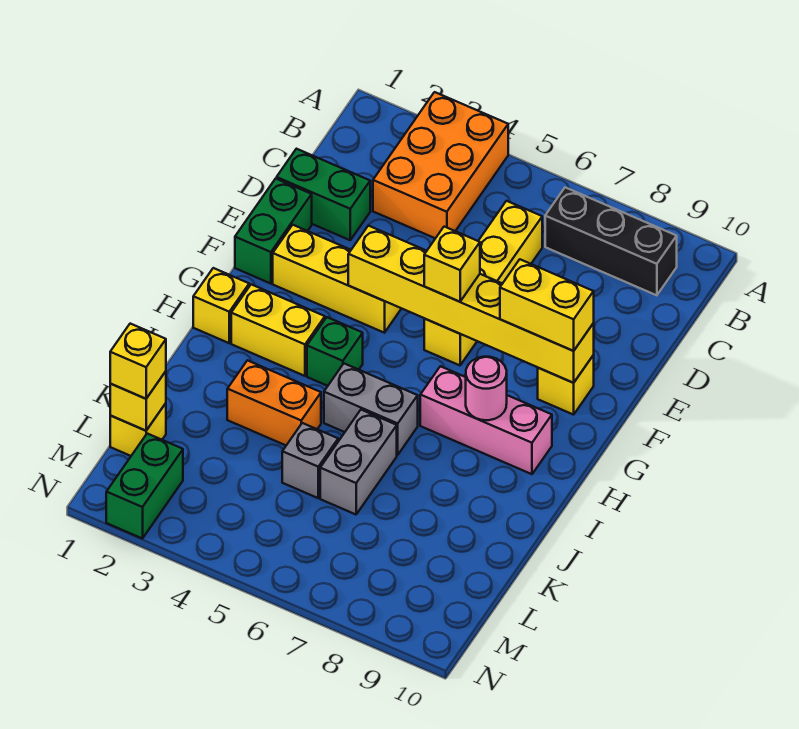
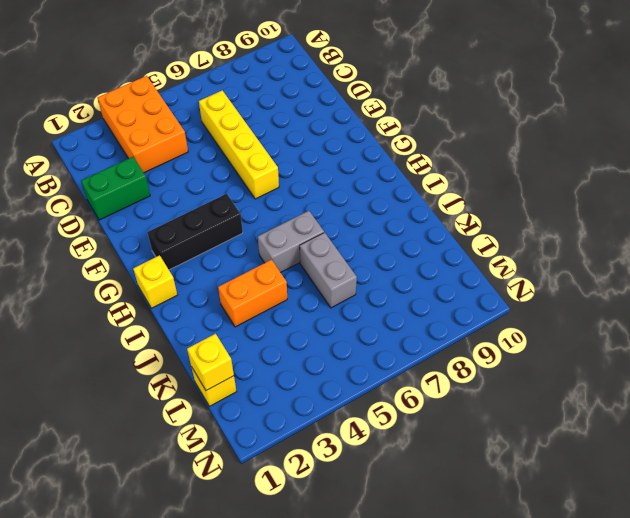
black brick G2:G4 level 1 -> black brick B7:B9 level 1
none -> green brick E1:F1 level 1
none -> yellow brick F2:F4 level 1
none -> yellow brick F9 level 1

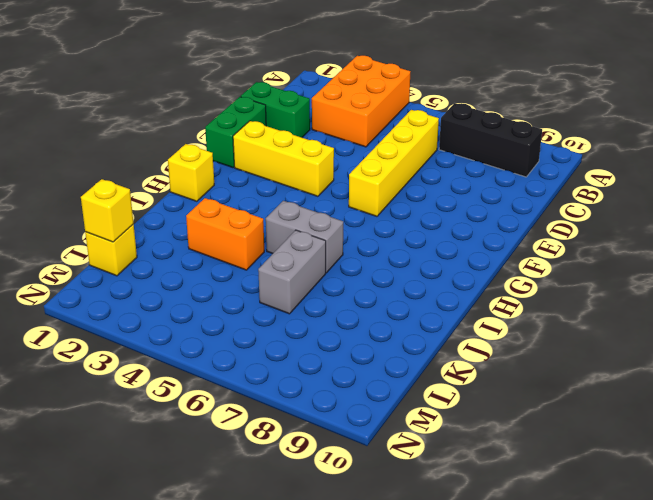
none -> yellow brick F9 level 1
none -> yellow brick H2:H3 level 1
none -> green brick H4 level 1

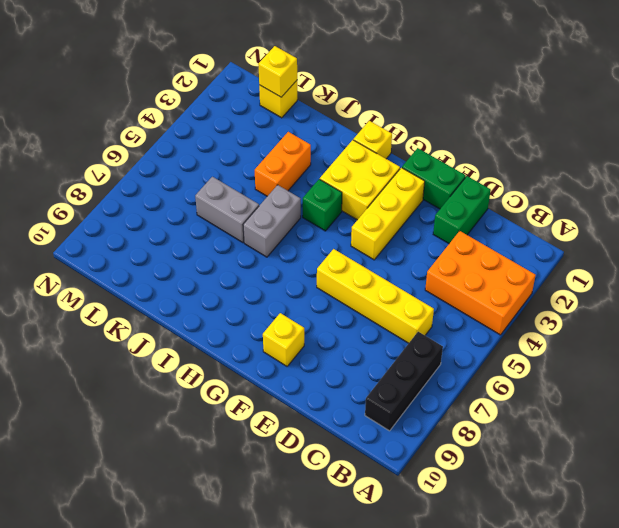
yellow brick G2:H3 level 1 -> yellow brick H2:H3 level 1
none -> pink brick H7:H9 level 1
none -> grey brick K5 level 1
none -> green brick M2:N2 level 1

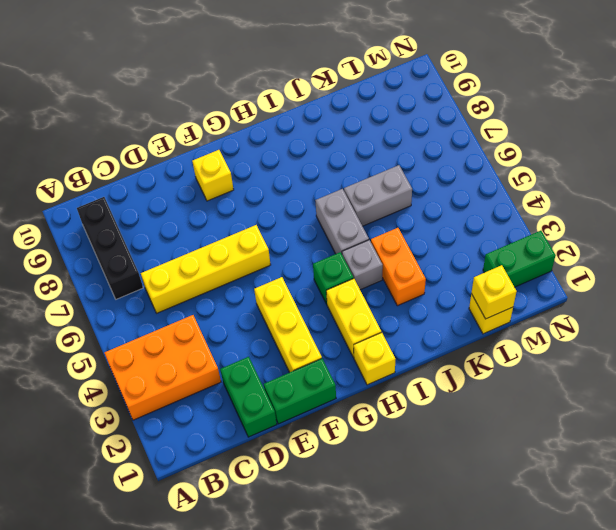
grey brick I4 level 1 -> grey brick K5 level 1
none -> pink brick H7:H9 level 1
none -> yellow brick F4:F9 level 2
none -> pink round brick H8 level 2

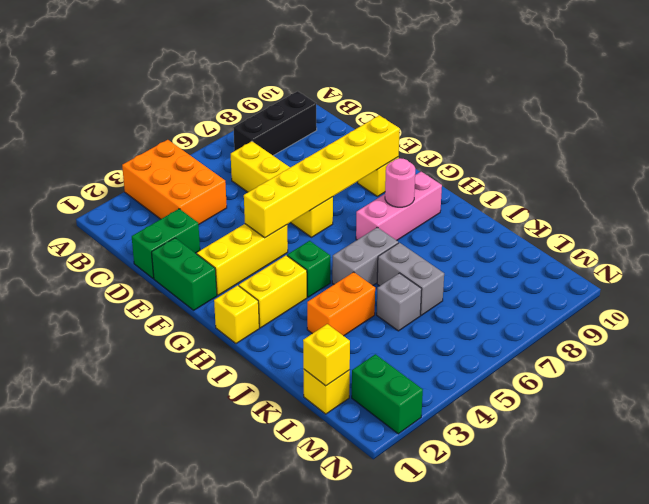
none -> yellow brick F6 level 3
none -> yellow brick F8:F9 level 3
none -> yellow brick L1 level 3

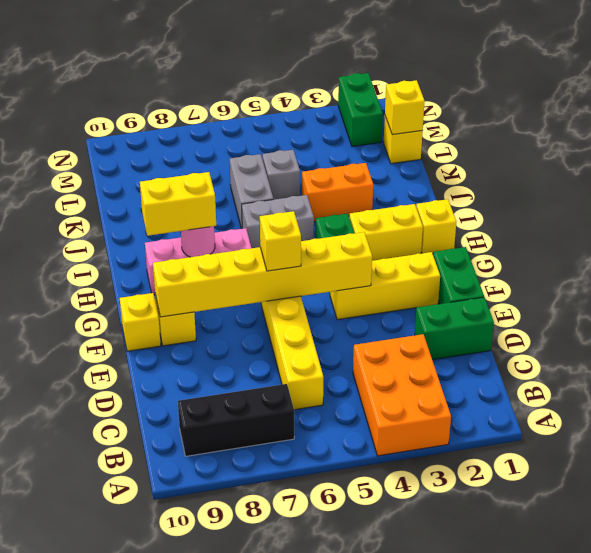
yellow brick F10 level 1 -> yellow brick L1 level 3
yellow brick H8:H9 level 3 -> yellow brick F8:F9 level 3

